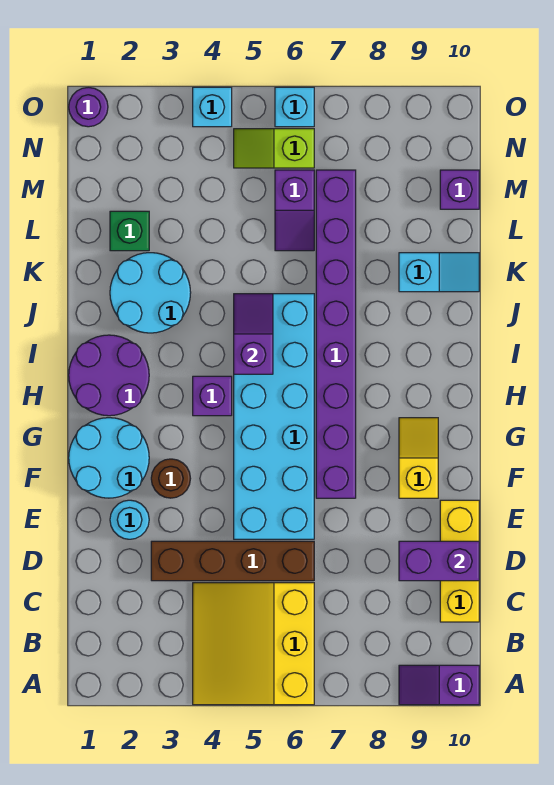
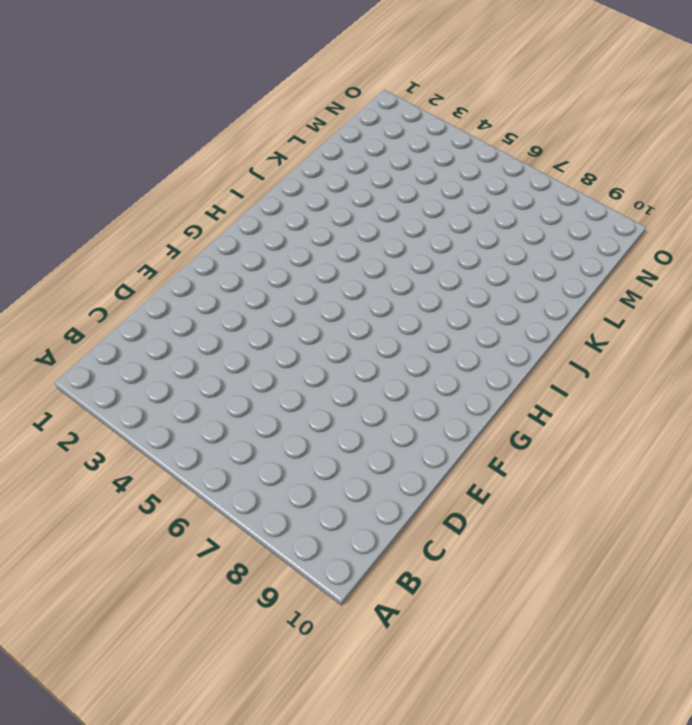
none -> yellow slope A4:C6 level 1 top 6
none -> purple slope A9:A10 level 1 top 10
none -> yellow brick C10:E10 level 1

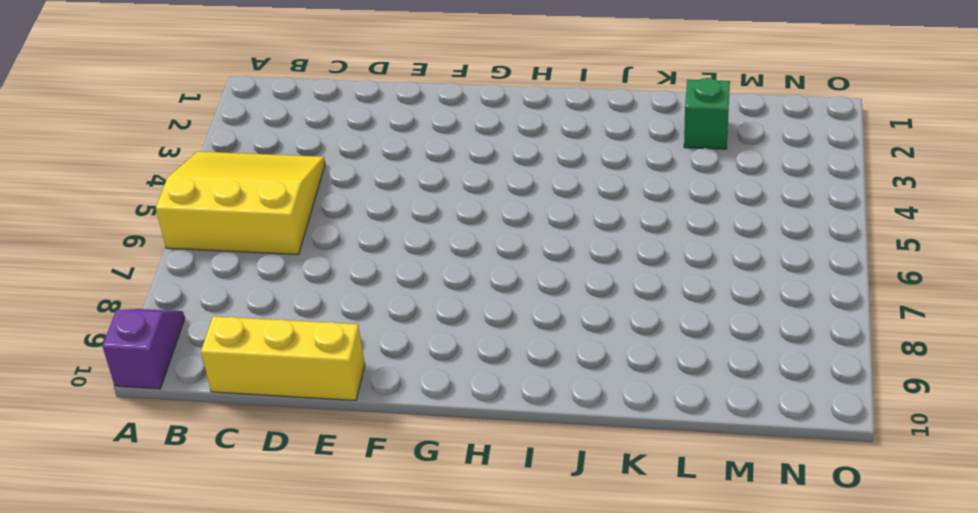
none -> brown brick D3:D6 level 1
none -> cyan round brick E2 level 1
none -> cyan brick E5:J6 level 1

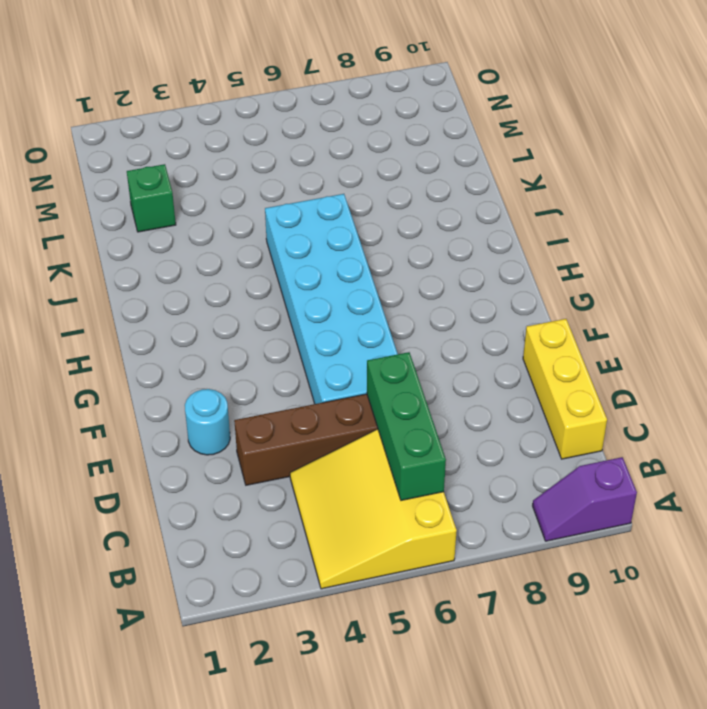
green brick B6:D6 level 2 -> none
none -> cyan round brick F1:G2 level 1
none -> brown round brick F3 level 1
none -> purple brick F7:M7 level 1

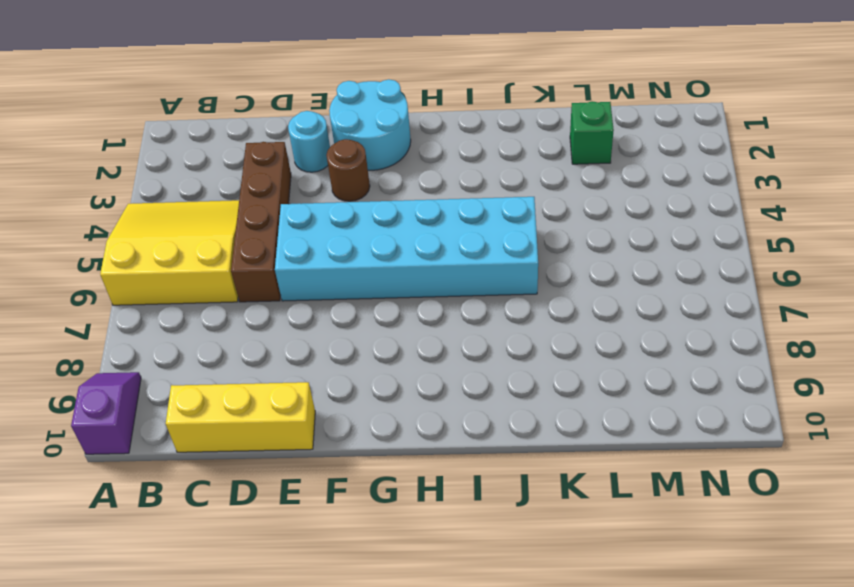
none -> purple brick F7:M7 level 1
none -> yellow slope F9:G9 level 1 top F
none -> purple round brick H1:I2 level 1

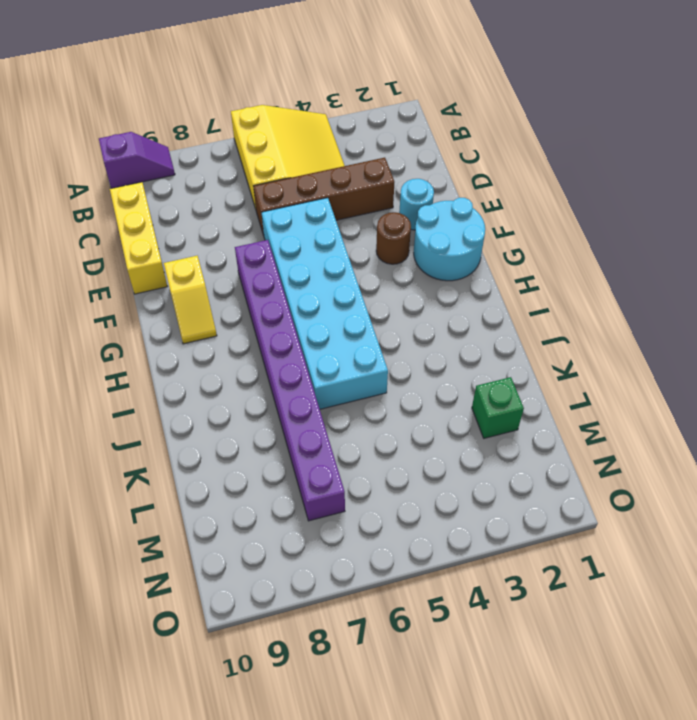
none -> purple round brick H1:I2 level 1
none -> purple brick H4 level 1
none -> cyan round brick J2:K3 level 1

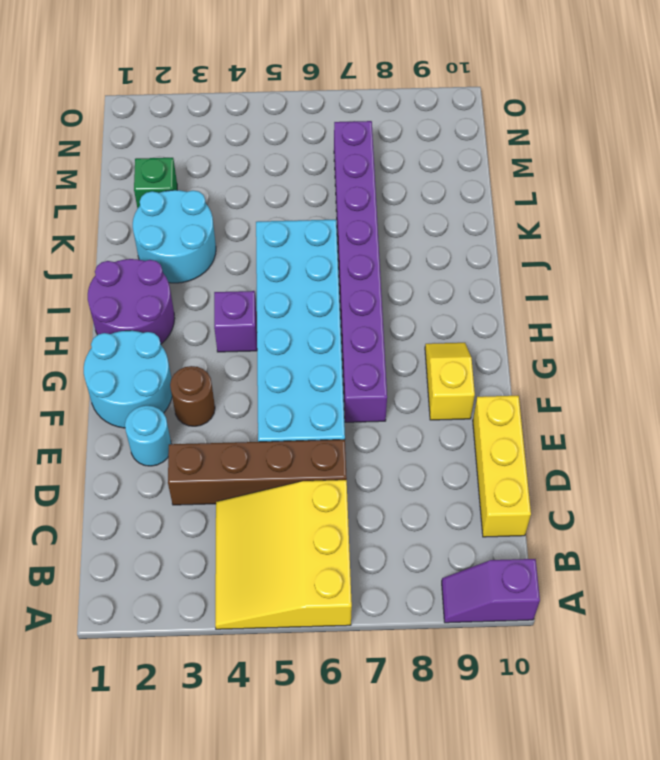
none -> cyan slope K9:K10 level 1 top 9
none -> purple slope L6:M6 level 1 top M
none -> purple brick M10 level 1

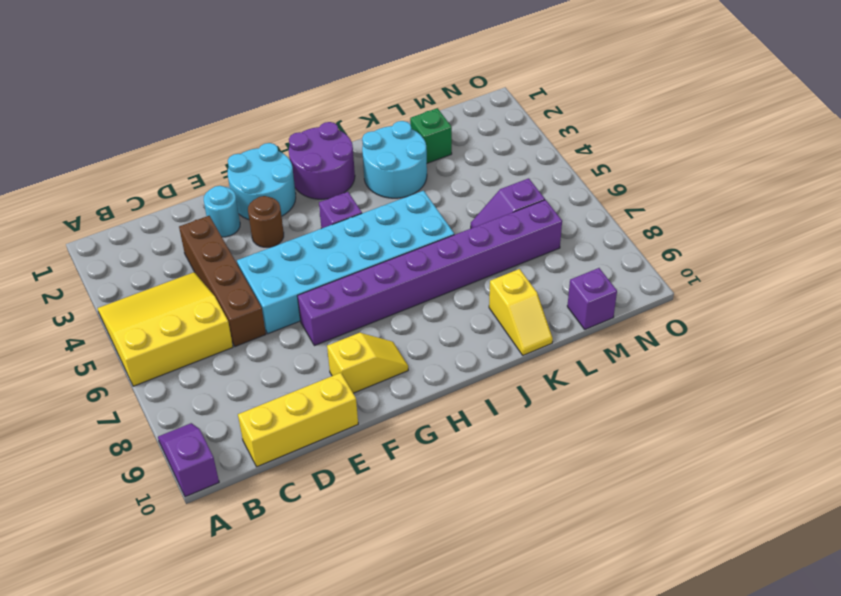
yellow slope K9:K10 level 1 top 9 -> cyan slope K9:K10 level 1 top 9
none -> lime slope N5:N6 level 1 top 6
none -> purple round brick O1 level 1
none -> cyan brick O4 level 1

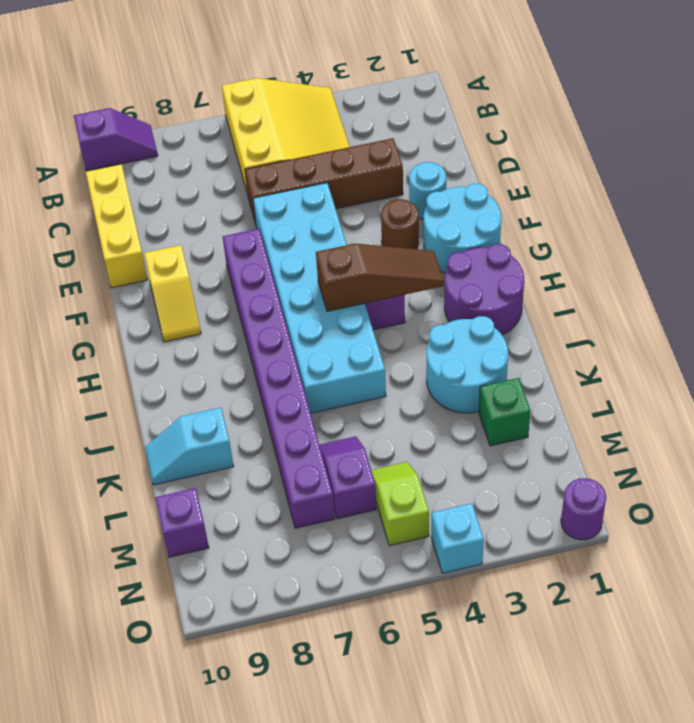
brown slope H3:H5 level 2 top 5 -> none
lime slope M5:N5 level 1 top N -> lime slope N5:N6 level 1 top 6
none -> cyan brick O6 level 1
none -> purple brick D9:D10 level 2
none -> purple slope I5:J5 level 2 top I

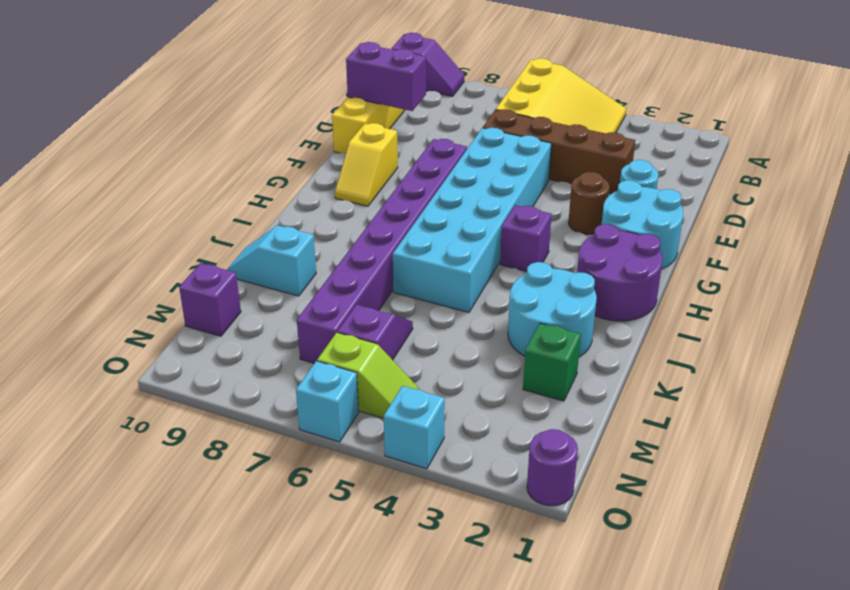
none -> purple slope I5:J5 level 2 top I

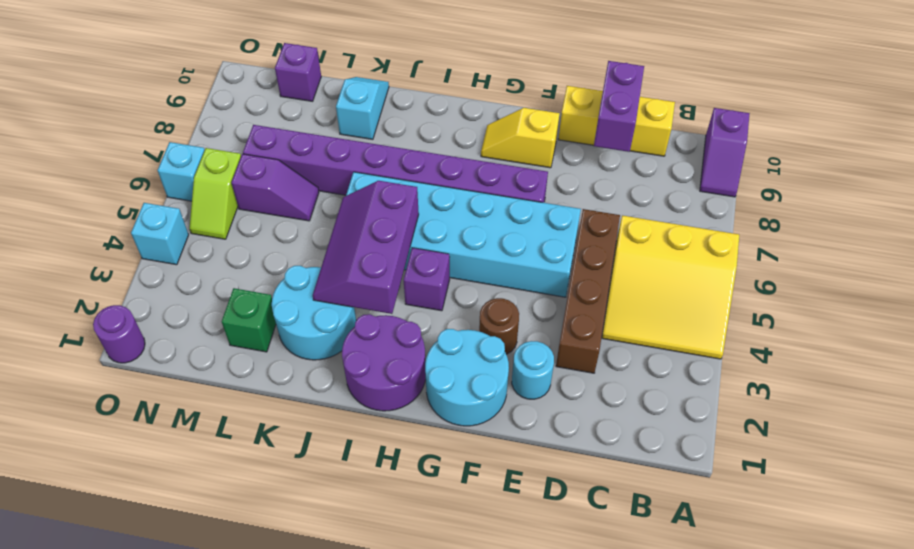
purple slope I3:J5 level 2 top I -> purple slope I5:J5 level 2 top I

